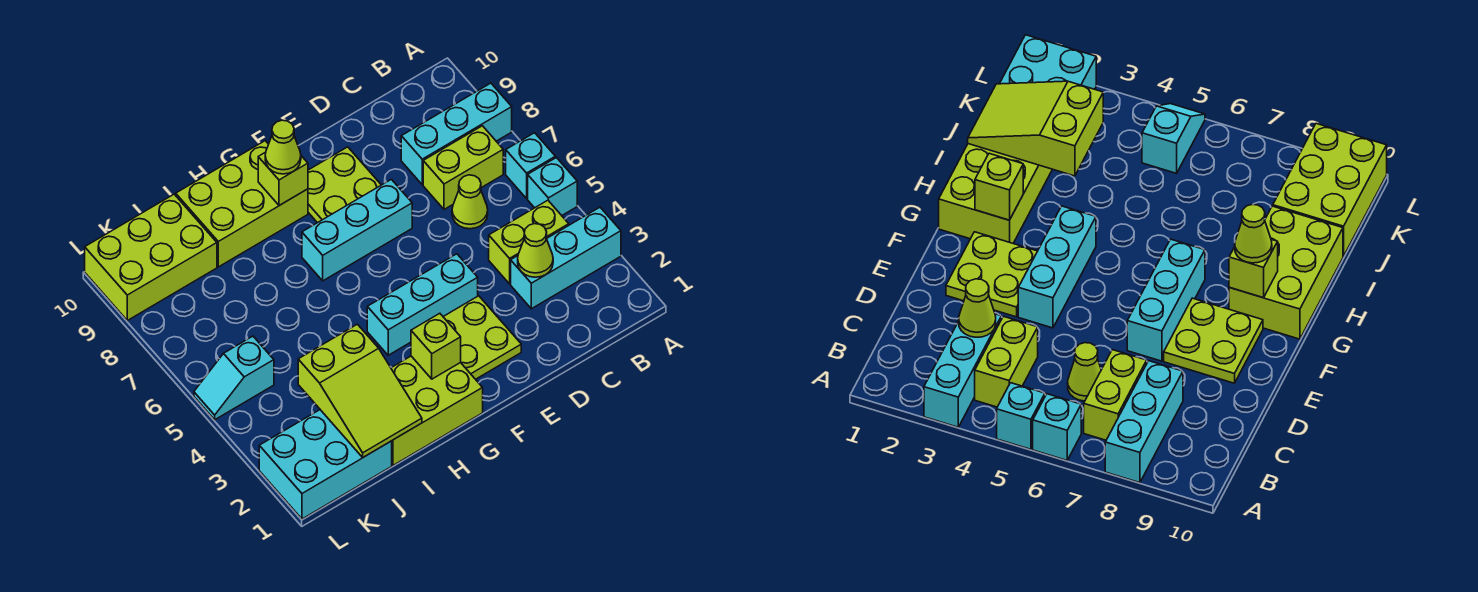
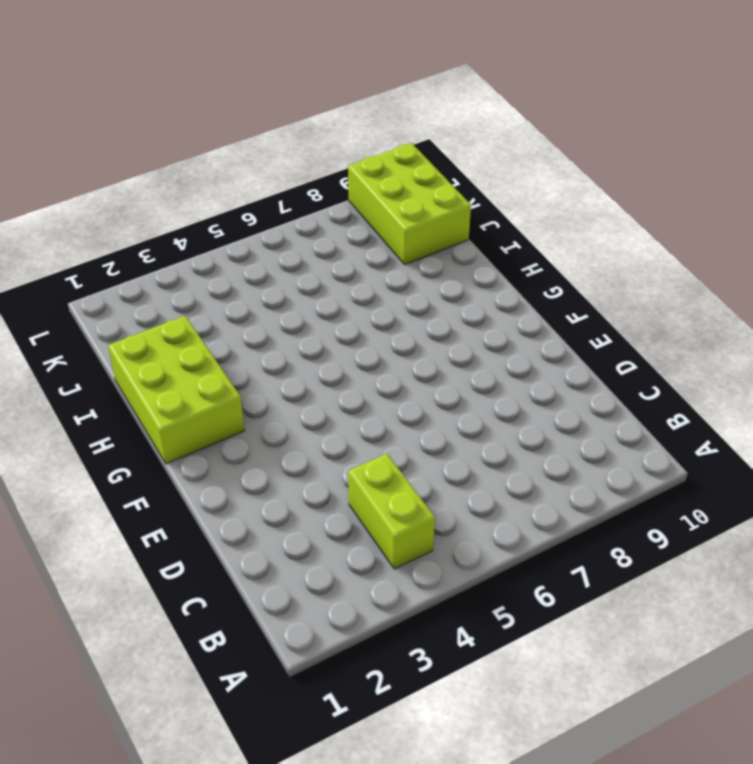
none -> cyan brick A3:C3 level 1
none -> cyan brick A5 level 1
none -> cyan brick A6 level 1

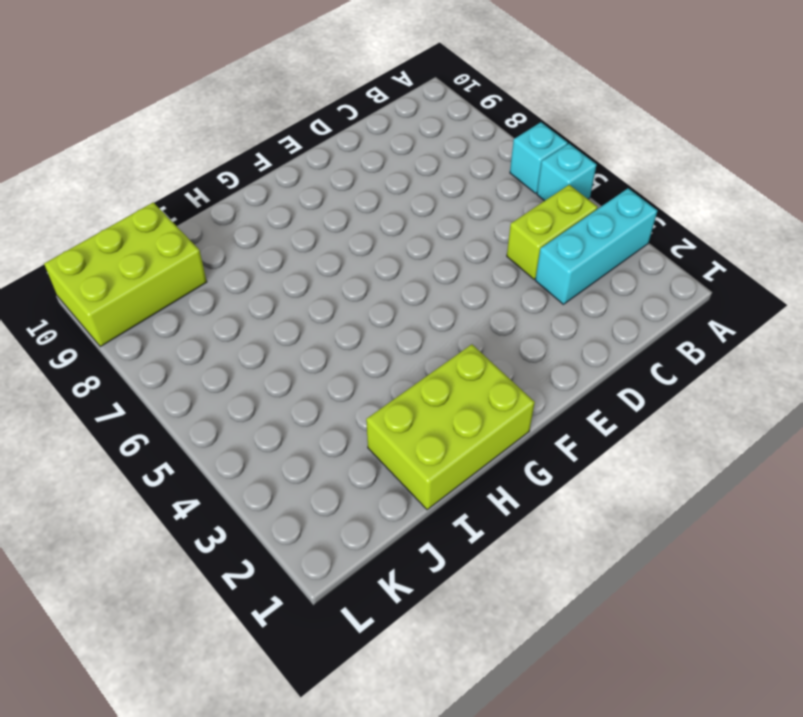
none -> cyan brick A8:C8 level 1
none -> lime brick B7:C7 level 1
none -> lime cone C6 level 1

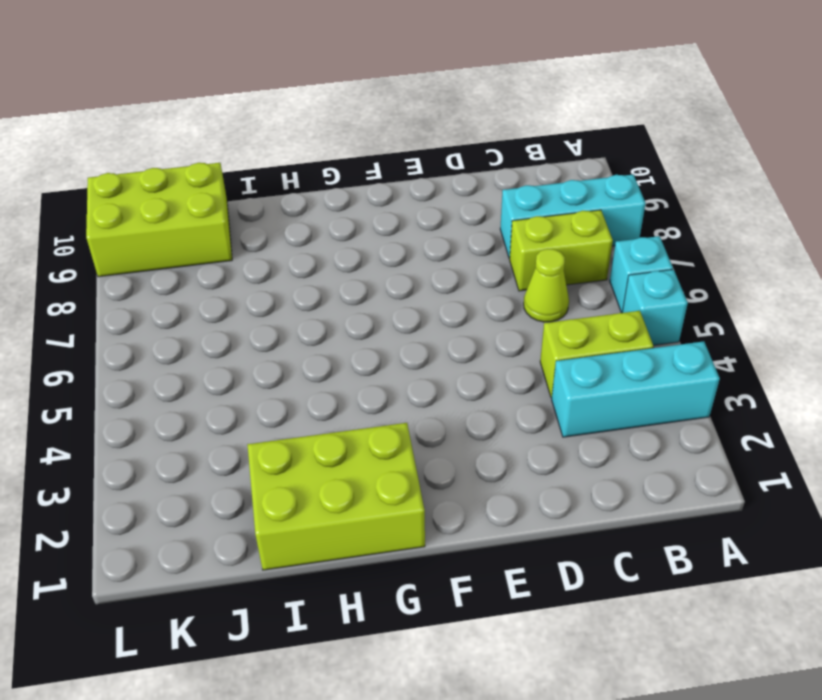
none -> lime plate E2:F3 level 1
none -> cyan brick E4:G4 level 1
none -> cyan brick E7:G7 level 1

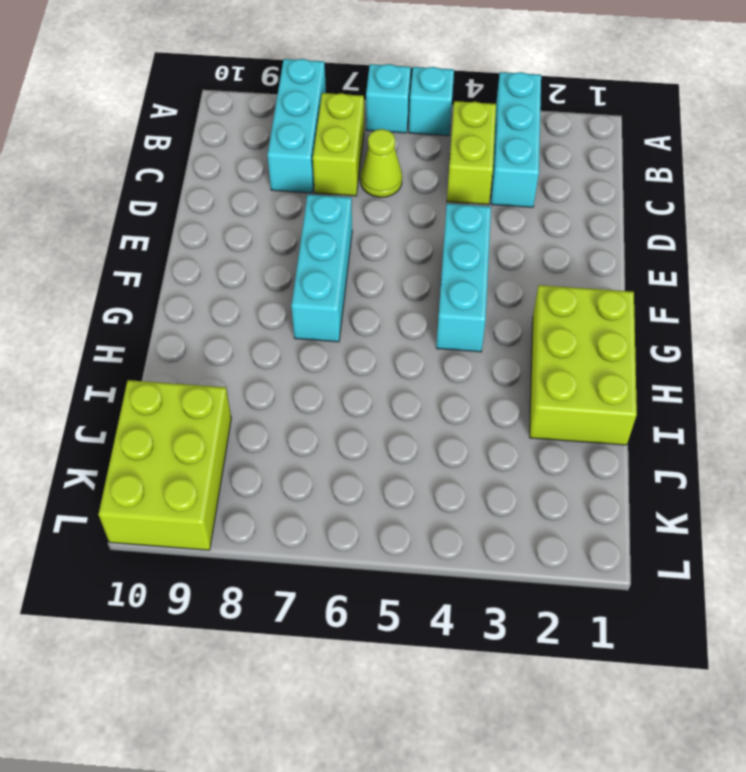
none -> lime plate E2:F3 level 1
none -> lime plate E8:F9 level 1
none -> lime brick G9:I10 level 1

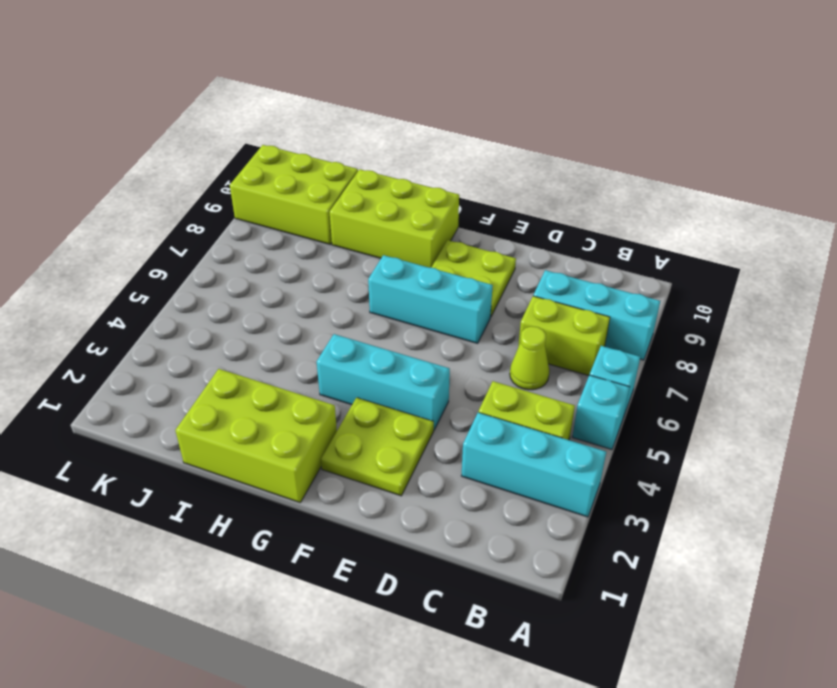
none -> cyan brick J1:L2 level 1
none -> cyan slope K5:L5 level 1 top K
none -> lime cone C3 level 2

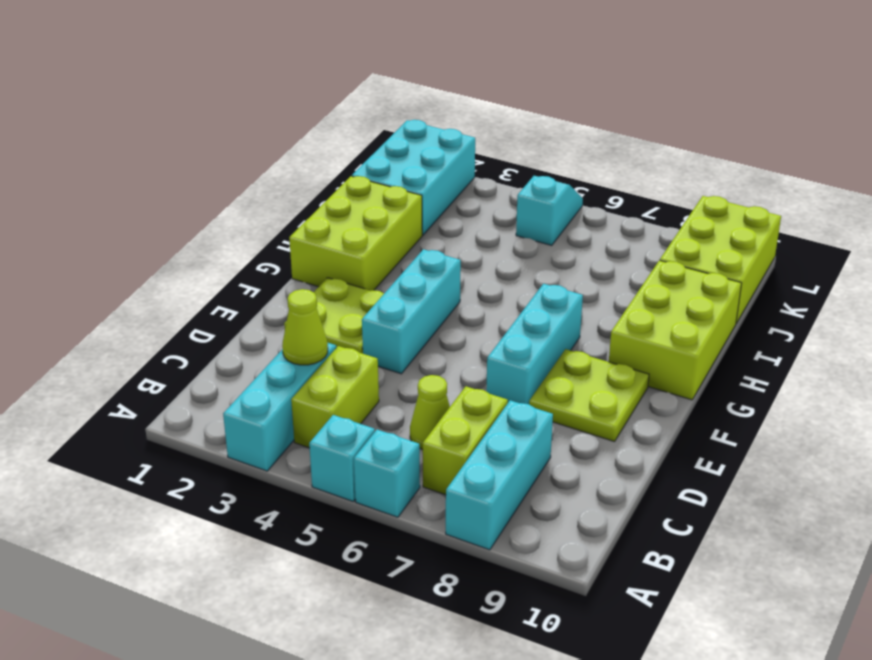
none -> lime brick G2 level 2
none -> lime brick G9 level 2
none -> lime slope I1:J3 level 2 top 3

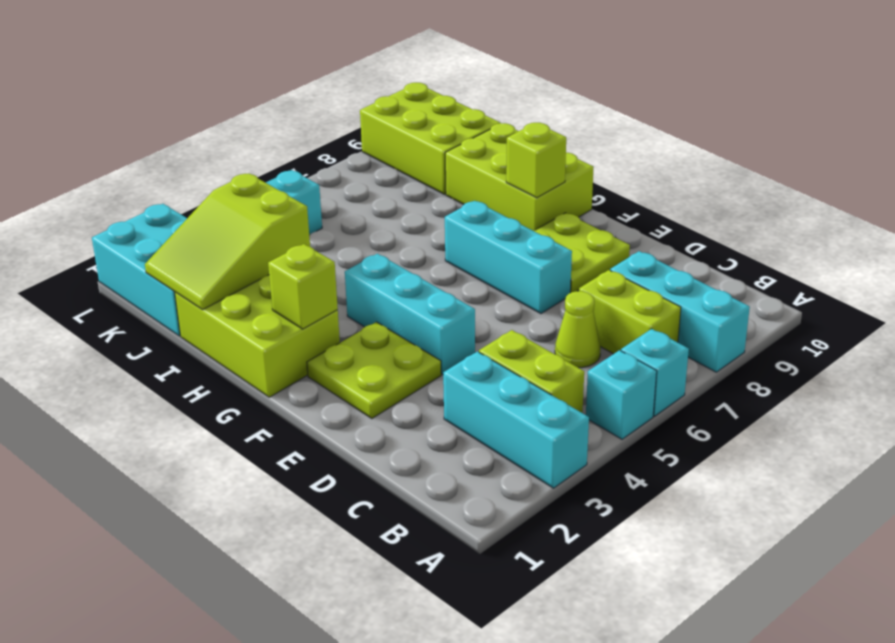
none -> lime cone C3 level 2
none -> lime cone G9 level 3

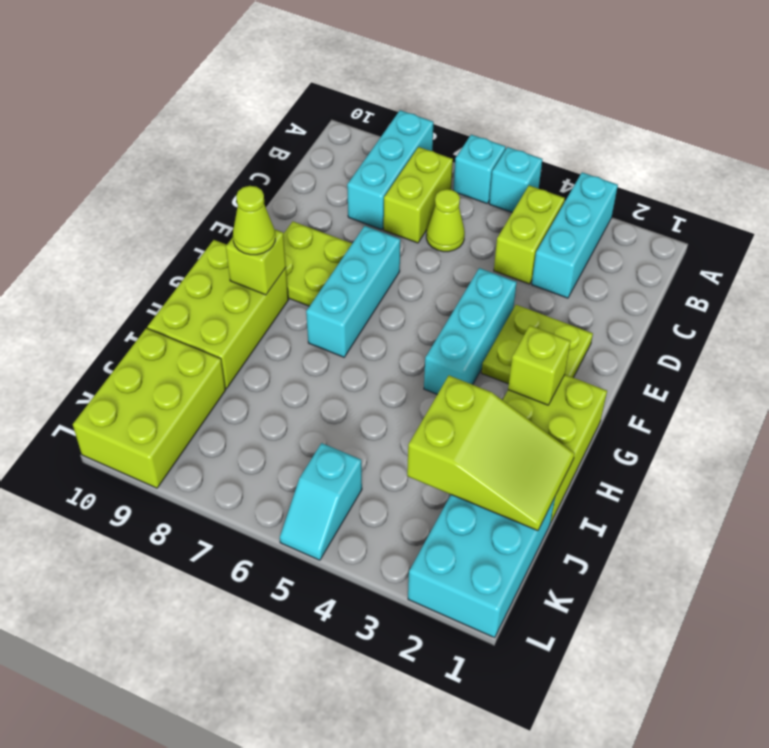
none -> lime cone C3 level 2

